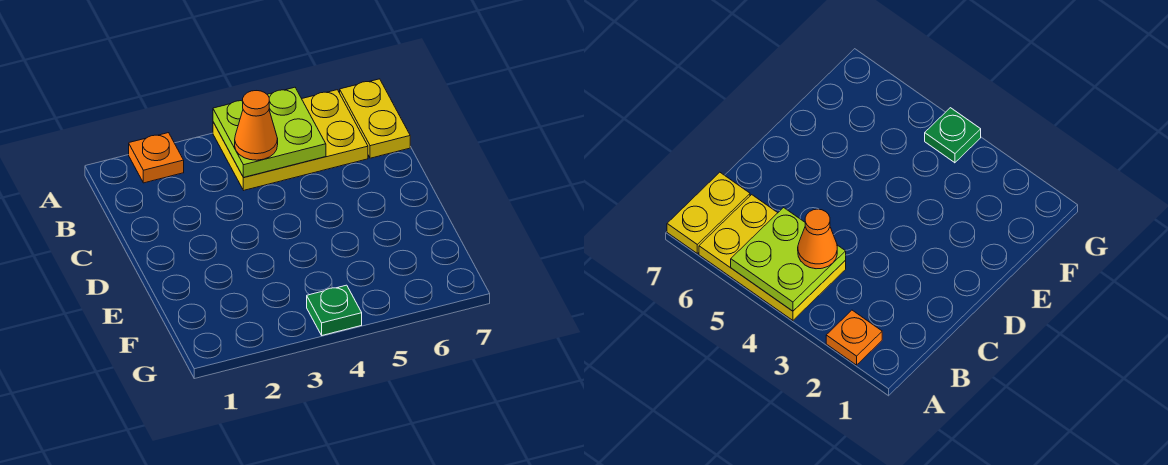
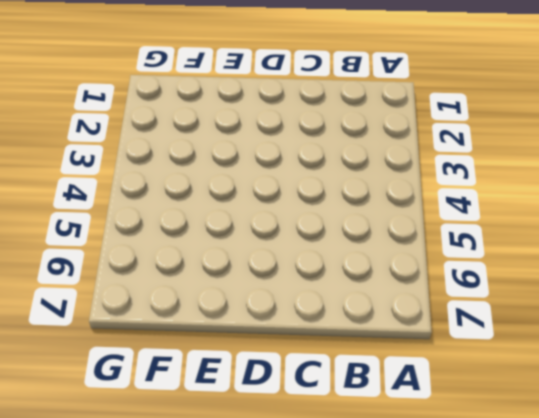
none -> orange plate A2 level 1
none -> yellow plate A4:B6 level 1

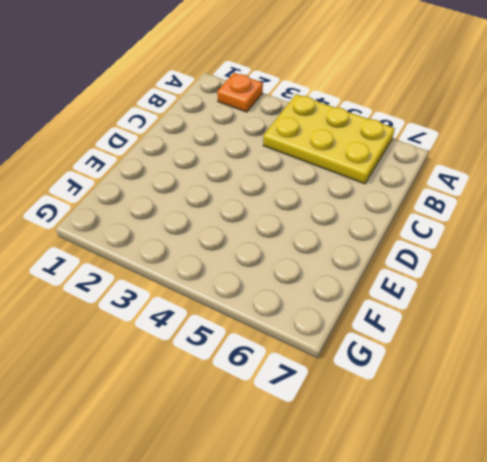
none -> yellow plate A7:B7 level 1
none -> green plate G4 level 1

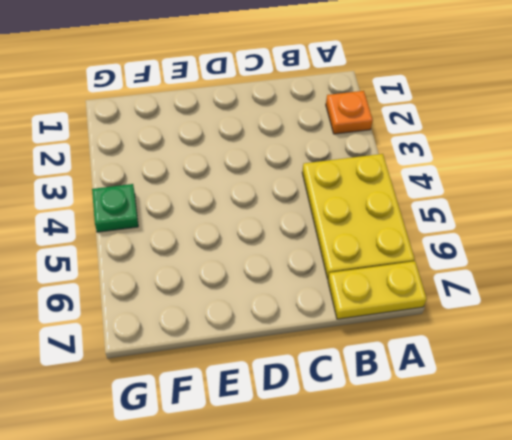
none -> lime plate A4:B5 level 2
none -> orange cone B4 level 3

